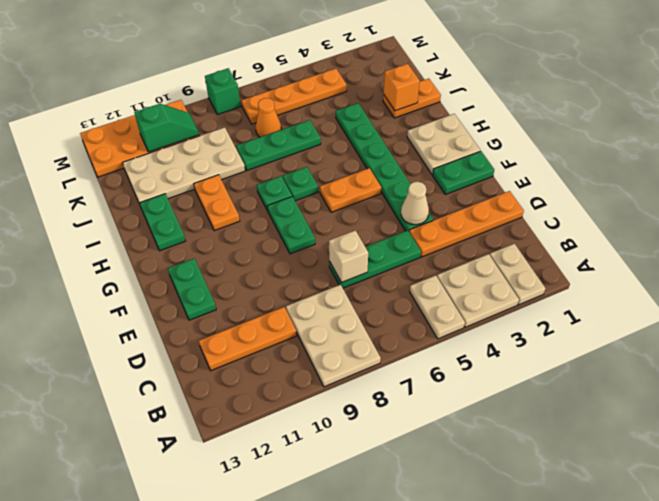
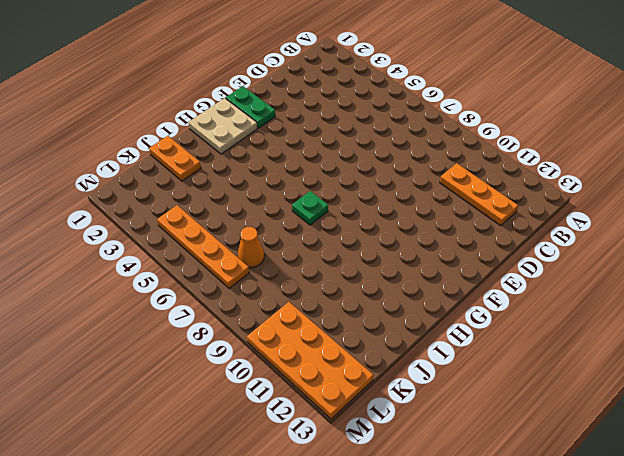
none -> tan plate A2:B2 level 1
none -> tan plate A3:B4 level 1
none -> tan plate A5:B5 level 1

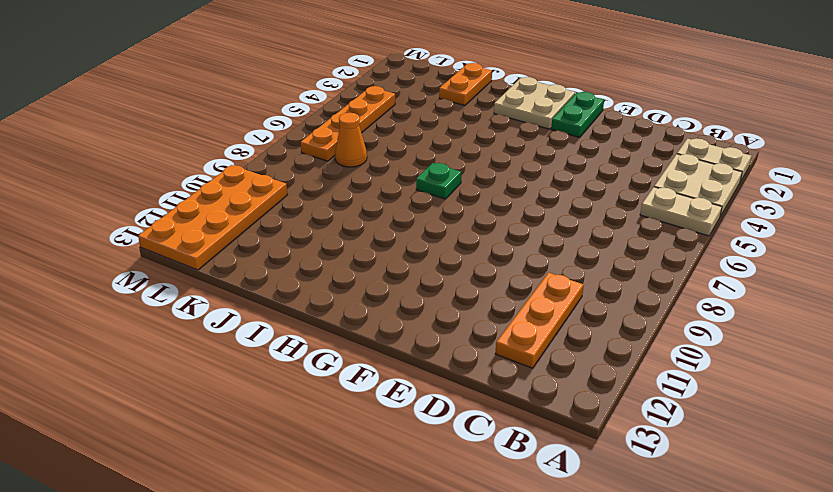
none -> tan plate A8:C9 level 1
none -> orange plate D1:D4 level 1
none -> green plate D5:D7 level 1

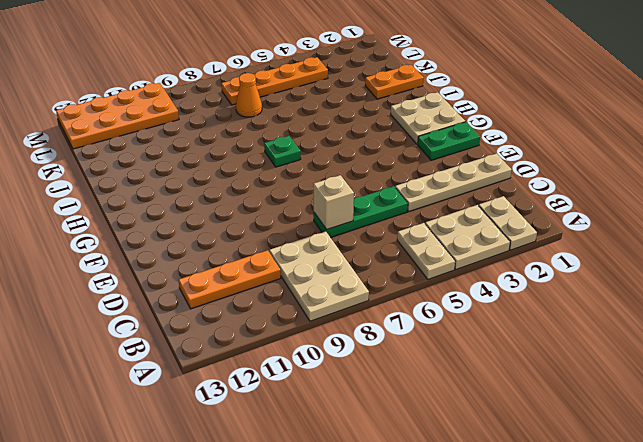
tan plate D1:D4 level 1 -> orange plate D1:D4 level 1
none -> green plate E4:J4 level 1
none -> green plate E12:F12 level 1
none -> green plate F8:G8 level 1

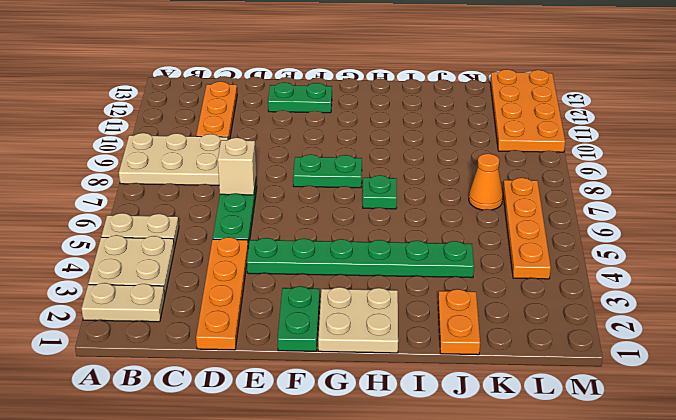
none -> orange plate G5:G6 level 1
none -> green plate H8 level 1
none -> orange plate H10:I10 level 1

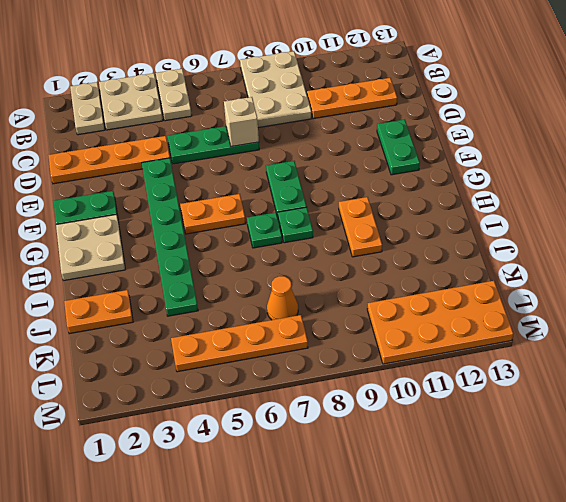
none -> green plate H12:I12 level 1
none -> green plate J6:J8 level 1
none -> tan plate J9:K12 level 1

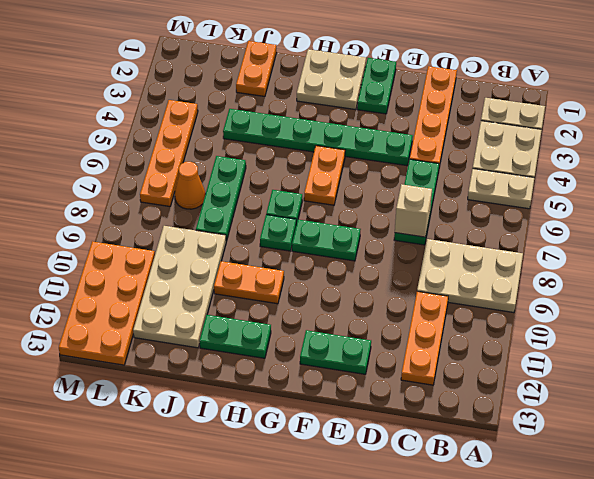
none -> green brick M8 level 1
none -> tan cone E4 level 2
none -> orange brick J2 level 2

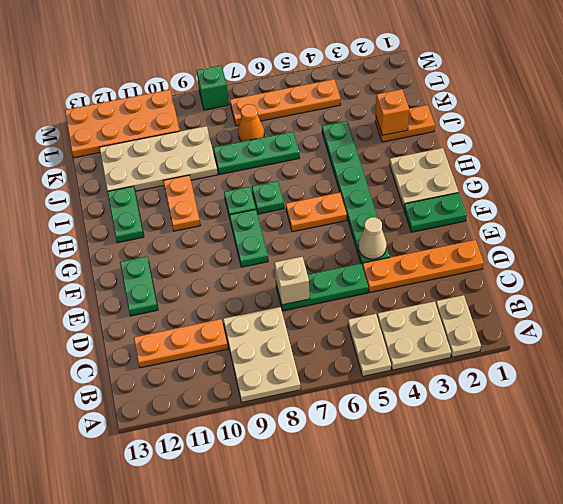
none -> green slope L10:L11 level 2 top 11

